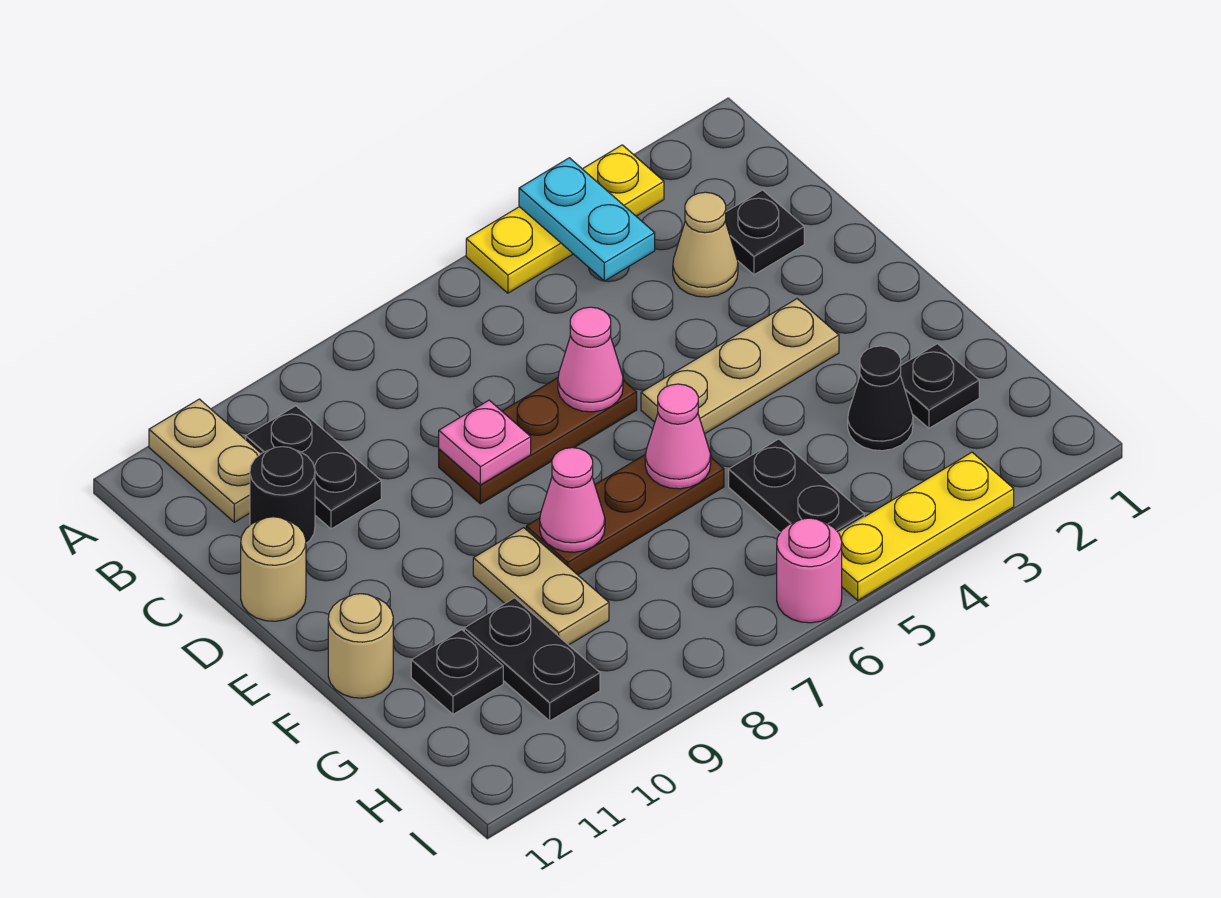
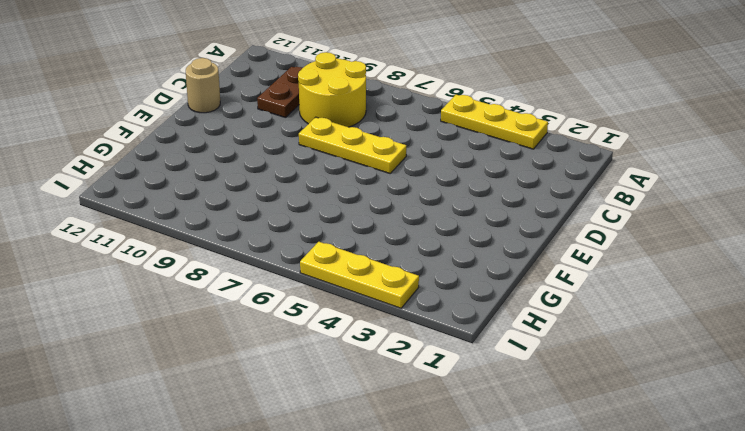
yellow round brick B8:C9 level 1 -> none
brown plate B10:C10 level 1 -> black plate B10:C10 level 1
yellow plate D6:D8 level 1 -> brown plate D6:D8 level 1
none -> tan plate A11:B11 level 1
none -> black plate C2 level 1
none -> tan cone C3 level 1

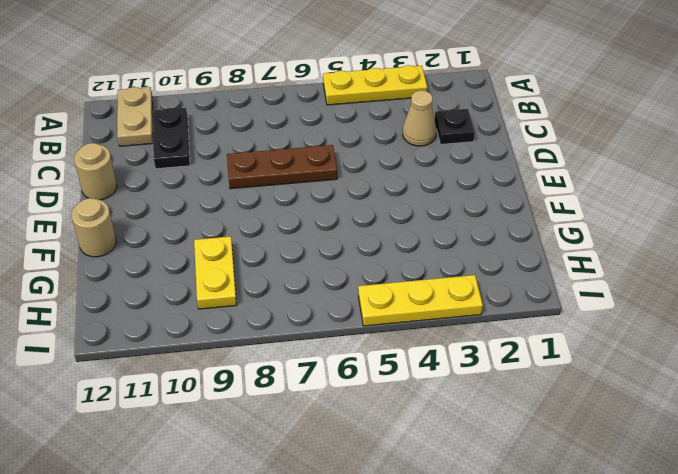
yellow plate G9:H9 level 1 -> tan plate F9:G9 level 1
none -> black round brick C11 level 1
none -> tan plate E3:E5 level 1
none -> brown plate F6:F8 level 1

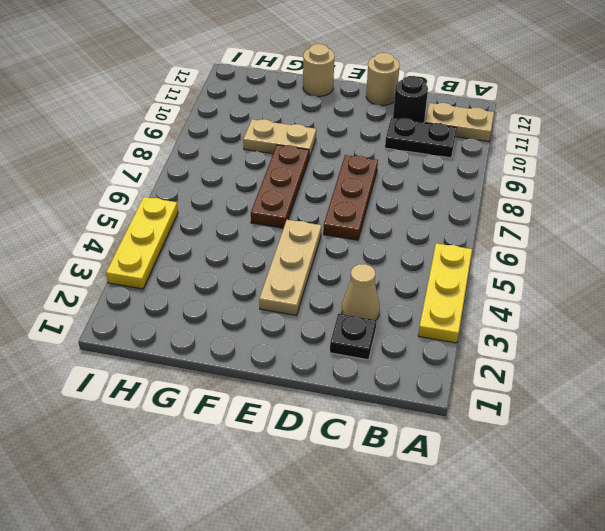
none -> black plate G2 level 1
none -> black cone G3 level 1
none -> black plate G5:H5 level 1

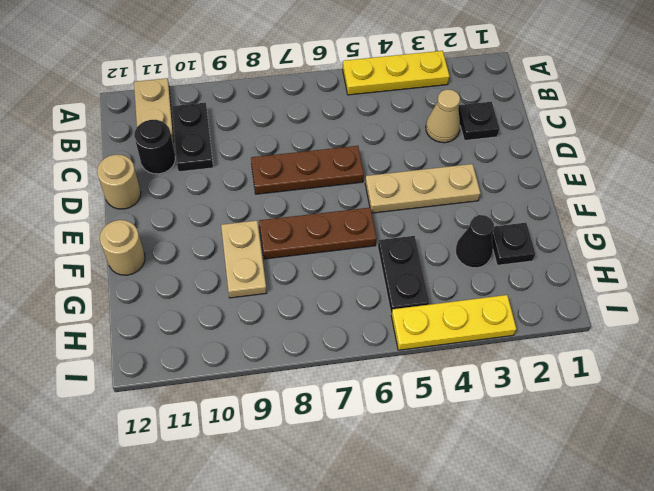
none -> black plate G10:H10 level 1
none -> black plate G11 level 1
none -> pink round brick I6 level 1

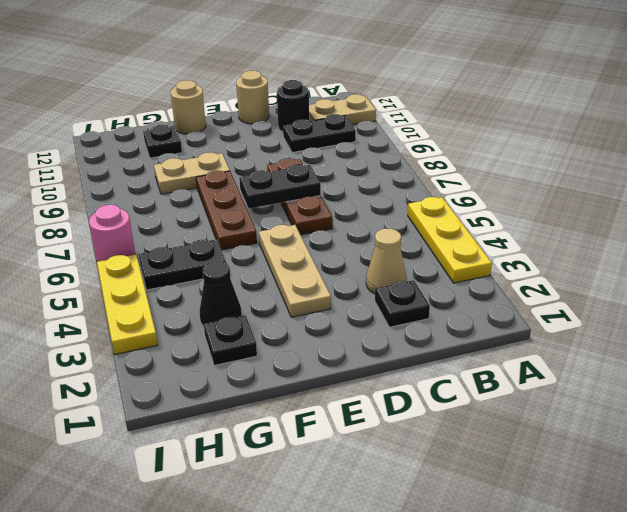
black plate D7:E7 level 2 -> black plate G10:H10 level 1
none -> cyan plate A4:B4 level 2
none -> pink cone D6 level 2
none -> pink plate D8 level 2

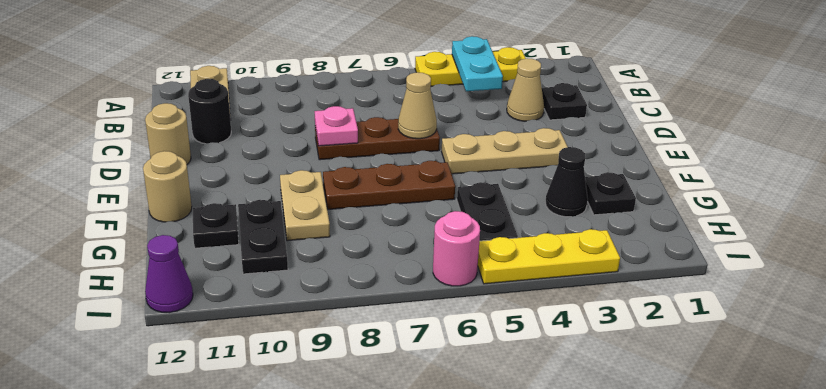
tan cone D6 level 2 -> pink cone D6 level 2
purple cone I12 level 1 -> none
none -> black plate B10:C10 level 1
none -> pink cone F6 level 2
none -> pink cone F8 level 2

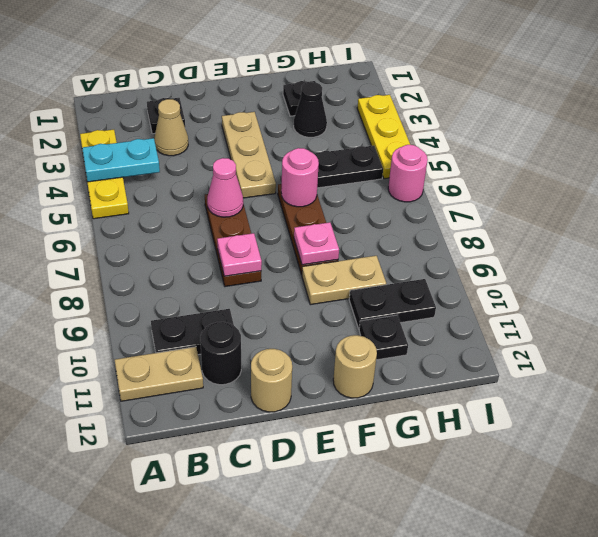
pink round brick F6 level 2 -> pink cone F6 level 2
pink plate F8 level 2 -> pink cone F8 level 2

